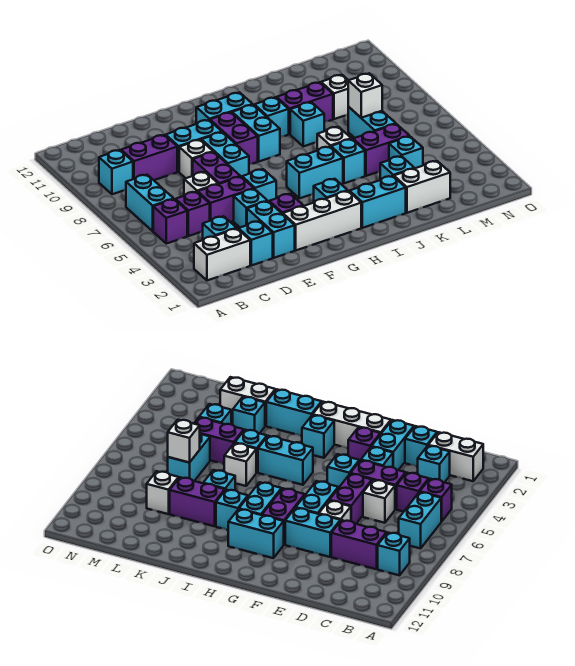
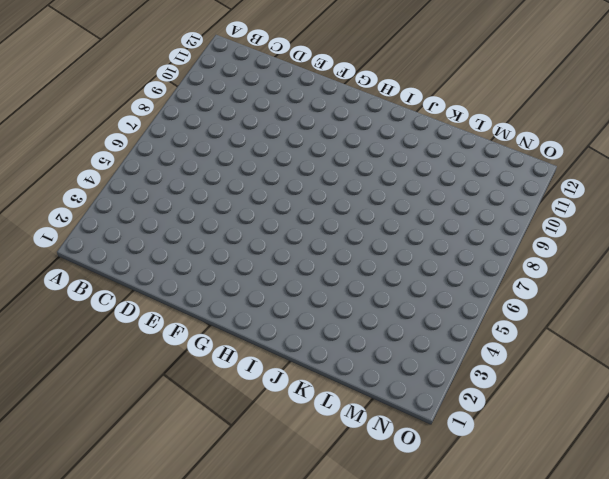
none -> white brick B2:C2 level 1
none -> purple brick B5 level 1
none -> cyan brick B6:B7 level 1
none -> cyan brick B9 level 1

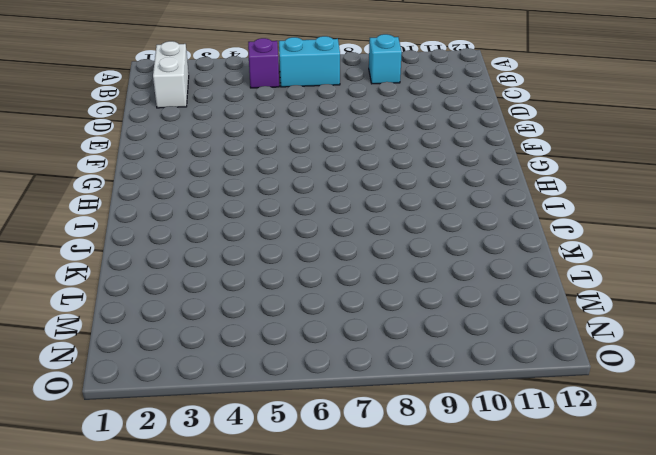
none -> cyan brick C3 level 1
none -> purple brick C5 level 1
none -> purple brick C9:D9 level 1
none -> cyan brick D2 level 1

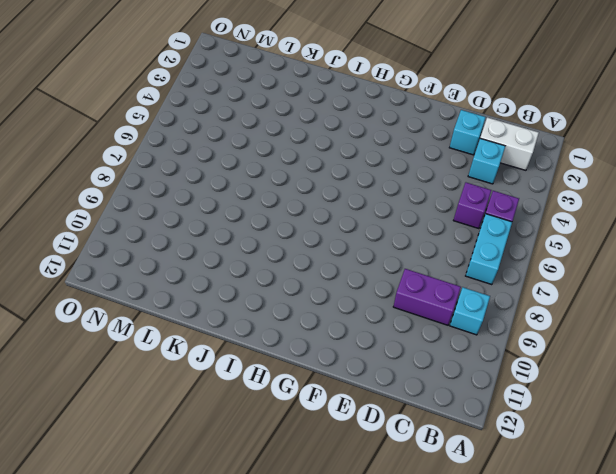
none -> purple brick D5:E5 level 1
none -> white brick D6 level 1
none -> cyan brick E2:E3 level 1
none -> cyan brick E4 level 1

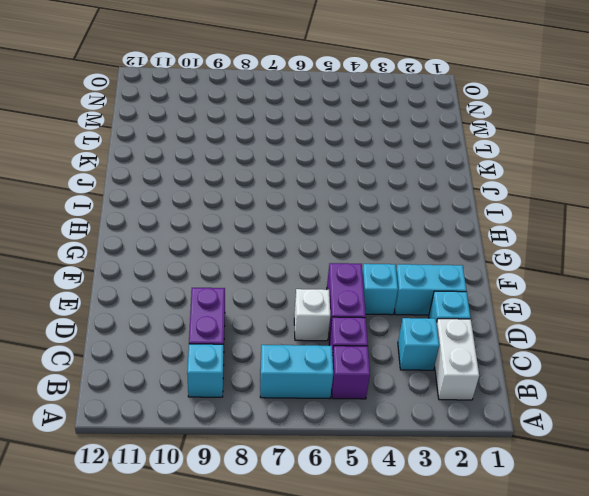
none -> purple brick E6:E7 level 1
none -> white brick E8 level 1
none -> cyan brick E9:F9 level 1
none -> white brick F2:H2 level 1

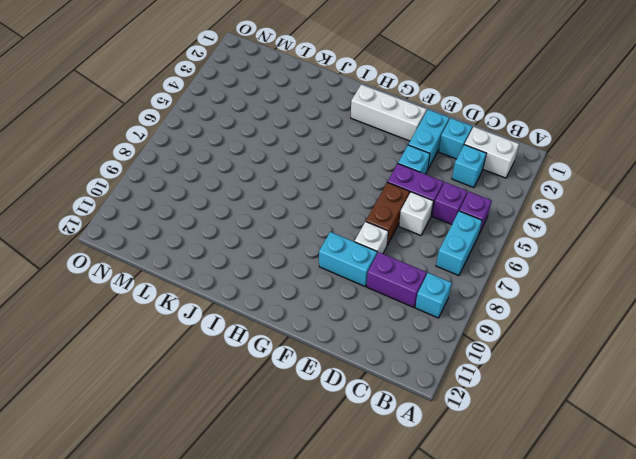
brown brick E6:E7 level 1 -> purple brick E6:E7 level 1
none -> purple brick F3 level 1
none -> cyan brick F5 level 1
none -> cyan brick F7:F8 level 1
none -> purple brick G8:G9 level 1

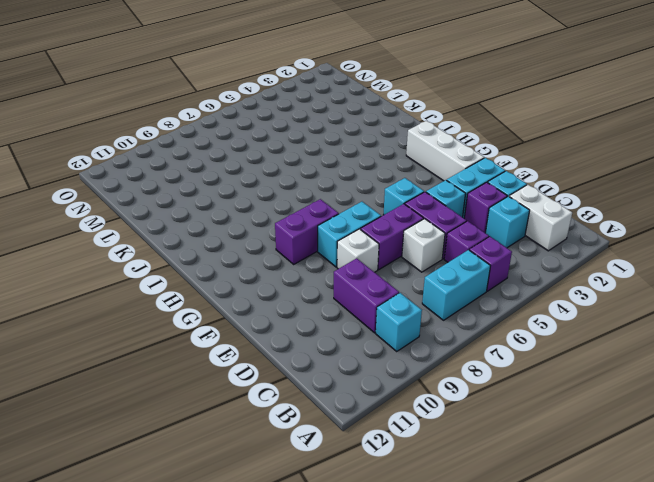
purple brick D3 level 1 -> purple brick F3 level 1
none -> cyan brick E9:F9 level 1
none -> cyan brick G10:H10 level 1
none -> cyan brick H3 level 1
none -> cyan brick H5:I5 level 1

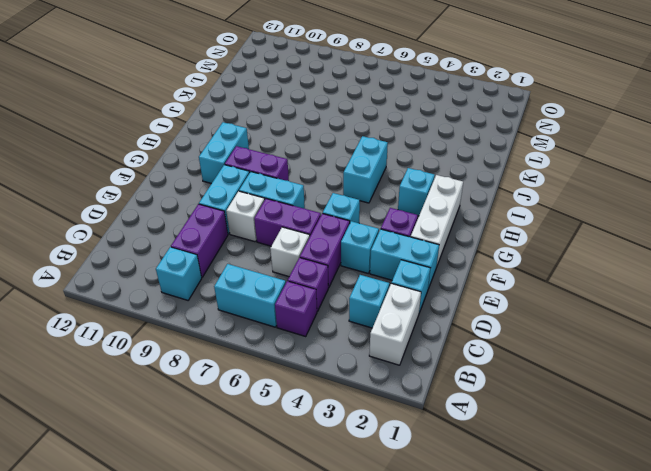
none -> cyan brick H8:H9 level 1
none -> cyan brick I2:J2 level 1
none -> cyan brick I9 level 1
none -> cyan brick J5 level 1

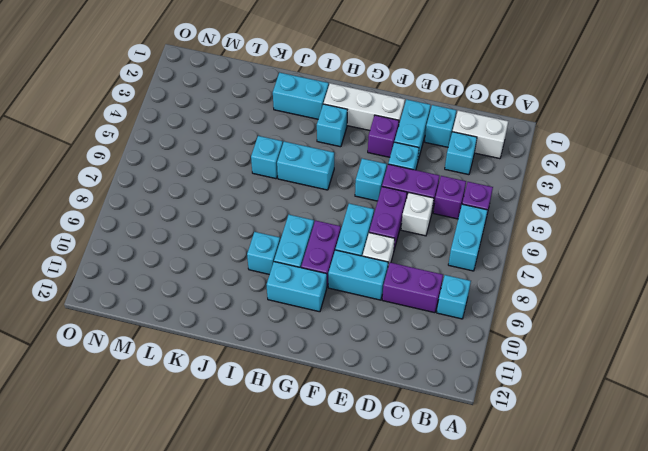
none -> white brick J6 level 1
none -> cyan brick J8 level 1
none -> purple brick J9:K9 level 1
none -> white brick K2:L2 level 1

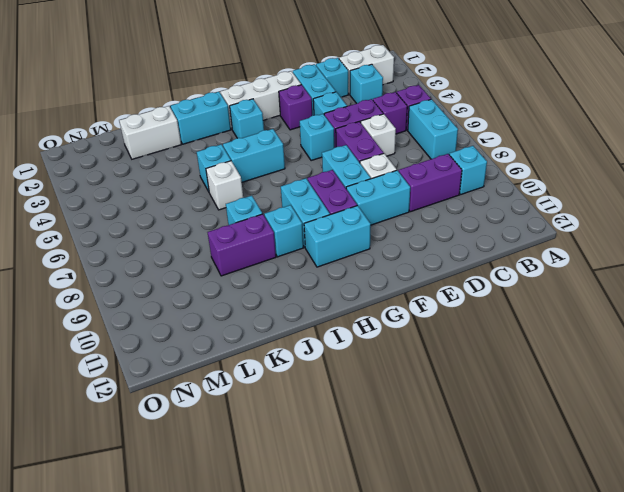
none -> cyan brick K3 level 1
none -> purple brick K5:L5 level 1
none -> cyan brick L4 level 1
none -> cyan brick L6:L7 level 1

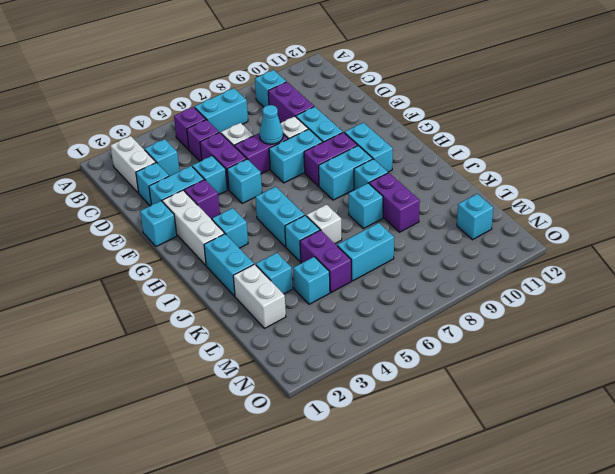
cyan cone E7 level 2 -> none
cyan brick F1 level 1 -> none
cyan brick M11 level 1 -> none
none -> white brick L9 level 1
none -> white brick L7 level 2

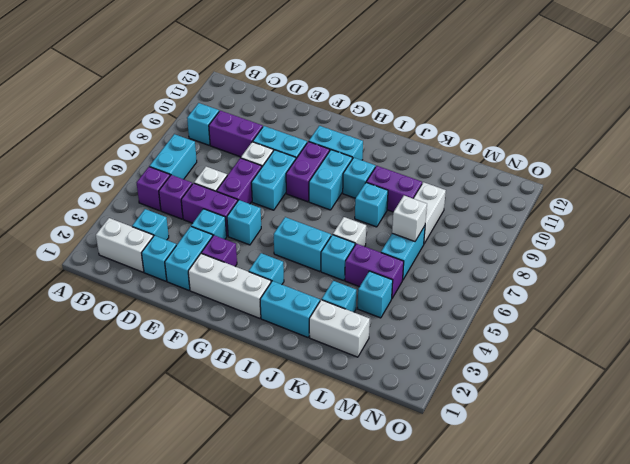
white brick L8:L9 level 1 -> white brick L9 level 1

